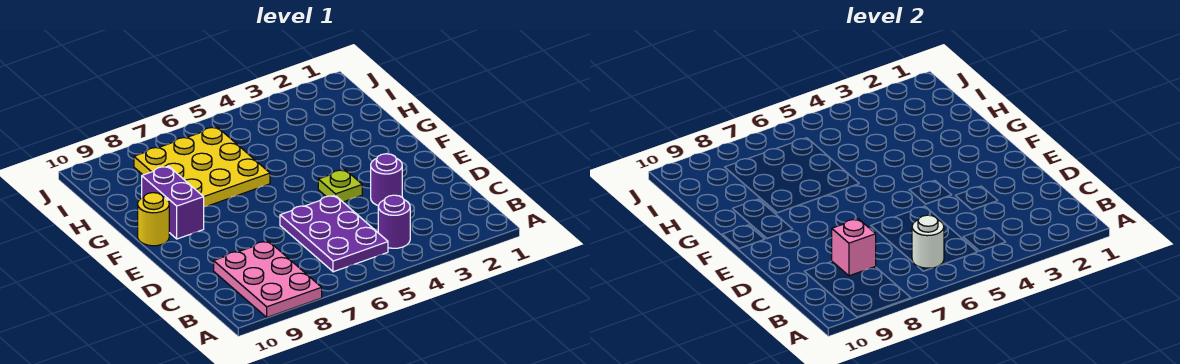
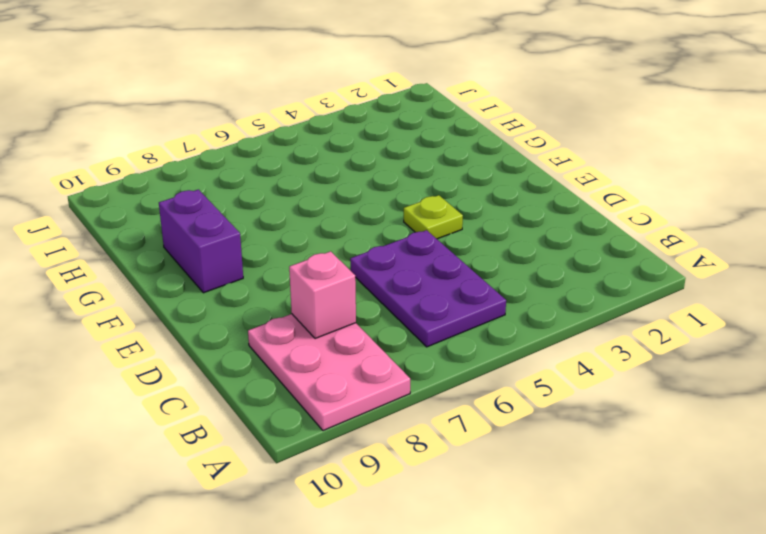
none -> purple round brick B4 level 1
none -> purple round brick D3 level 1

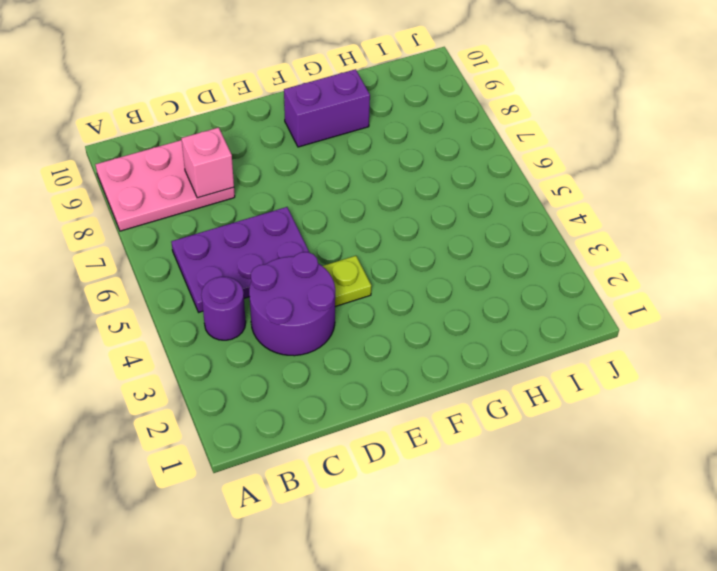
purple round brick C3:D4 level 1 -> purple round brick D3 level 1
none -> yellow round brick F10 level 1
none -> yellow plate G6:I8 level 1

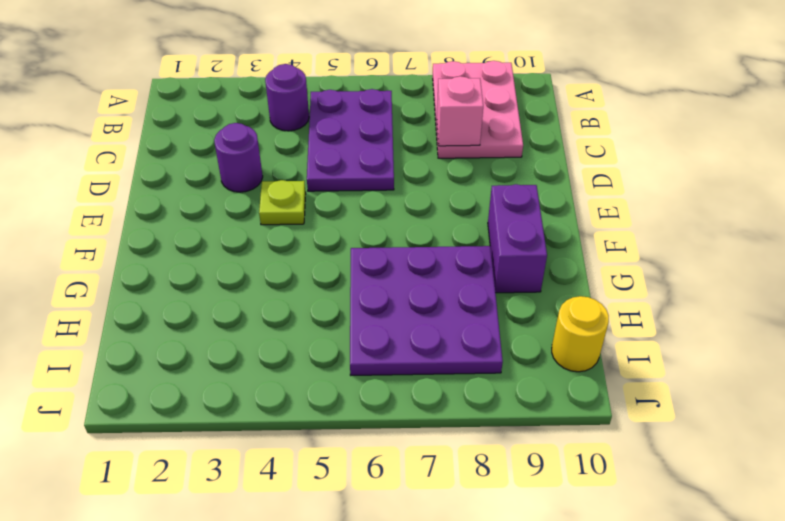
purple plate G6:I8 level 1 -> yellow plate G6:I8 level 1
yellow round brick I10 level 1 -> yellow round brick F10 level 1
none -> white round brick B6 level 2

